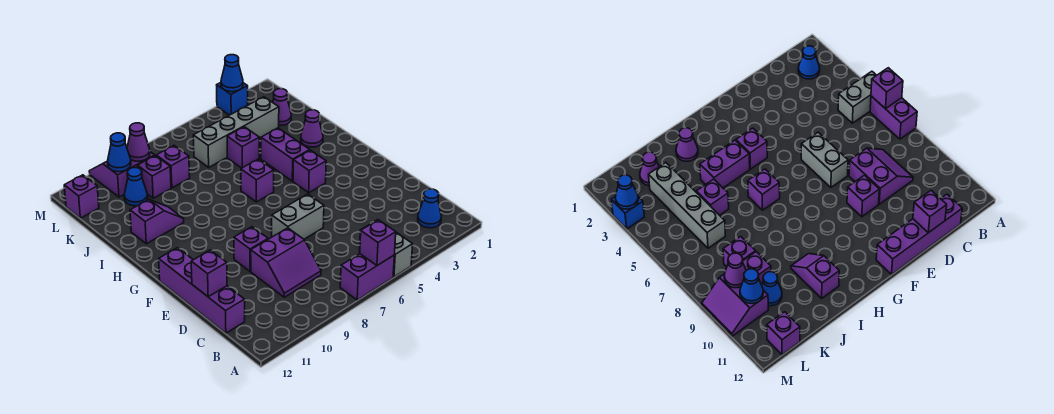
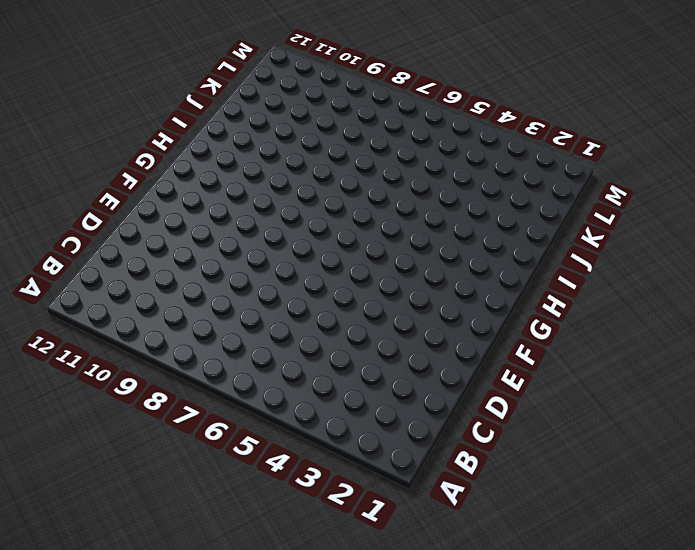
none -> grey brick A5:B5 level 1
none -> purple brick A6:A7 level 1
none -> blue cone B2 level 1

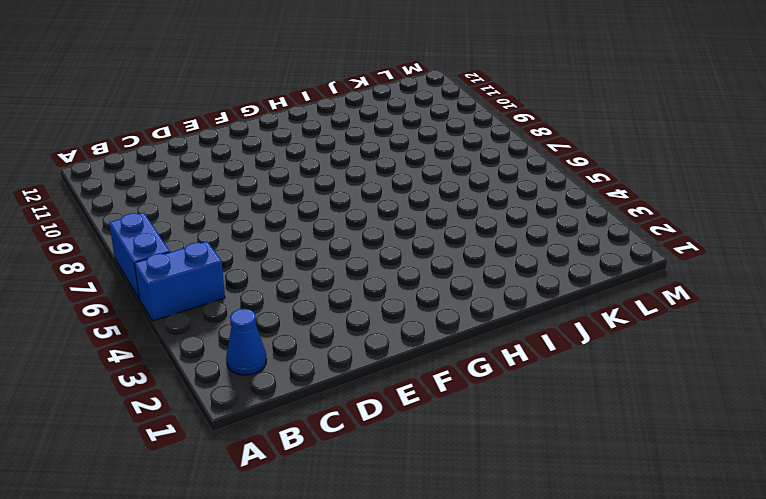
blue brick A5:B5 level 1 -> grey brick A5:B5 level 1
blue brick A6:A7 level 1 -> purple brick A6:A7 level 1
none -> purple slope C8:D9 level 1 top D
none -> purple brick C12:F12 level 1
none -> grey brick E6:E7 level 1

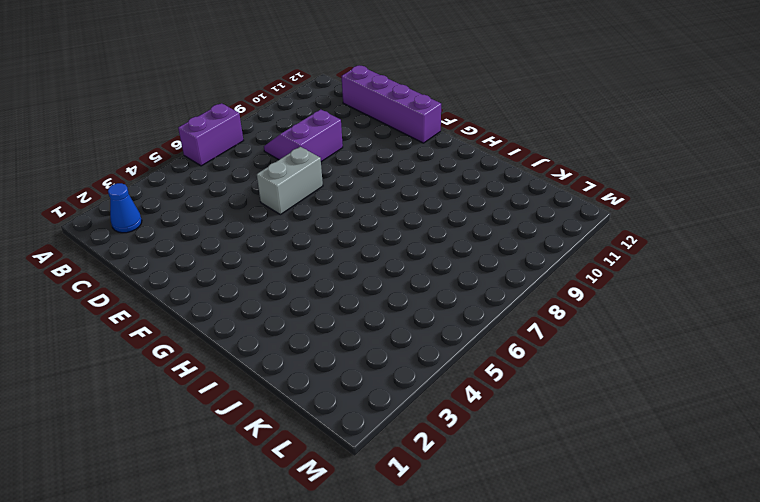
none -> grey brick A5:B5 level 1
none -> purple brick E9 level 1
none -> purple brick G4 level 1

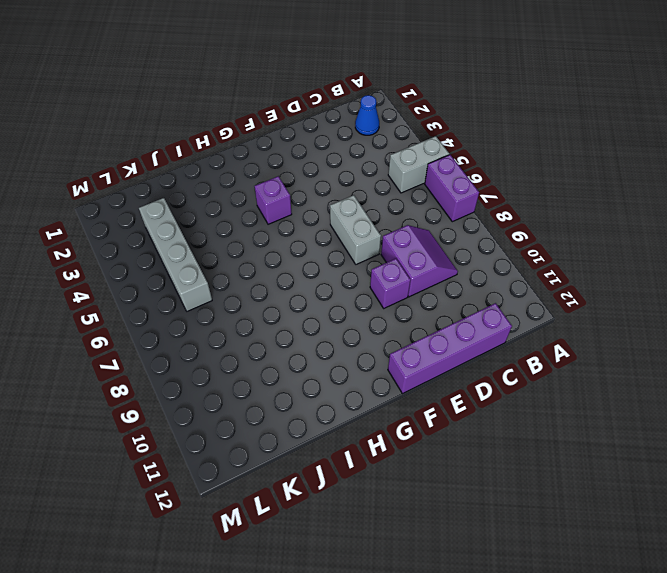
none -> purple brick H4:I4 level 1
none -> purple brick H6 level 1
none -> purple cone I2 level 1

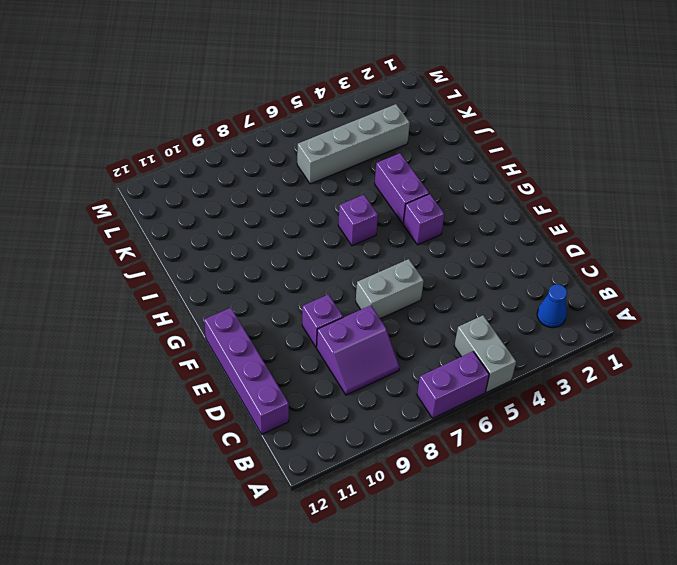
none -> purple cone I2 level 1
none -> purple slope I10:I11 level 1 top 11
none -> purple brick J5 level 1

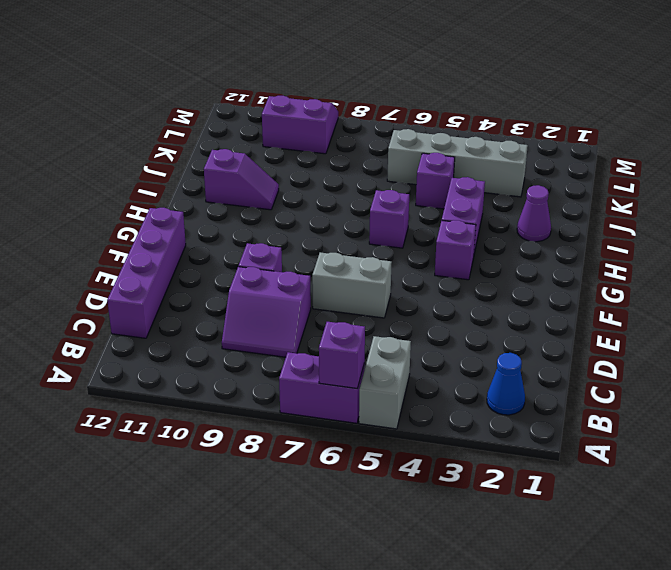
none -> purple cone K2 level 1
none -> purple brick K8 level 1
none -> purple brick K9 level 1

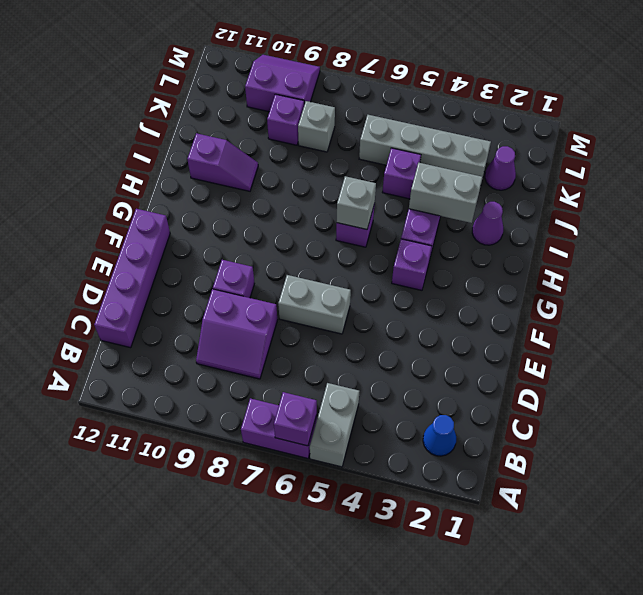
grey brick H6 level 2 -> none
grey brick I3:I4 level 2 -> none
grey brick K8 level 1 -> purple brick K8 level 1
none -> blue cone K10 level 1
none -> purple brick L12 level 1
none -> blue brick M3 level 1

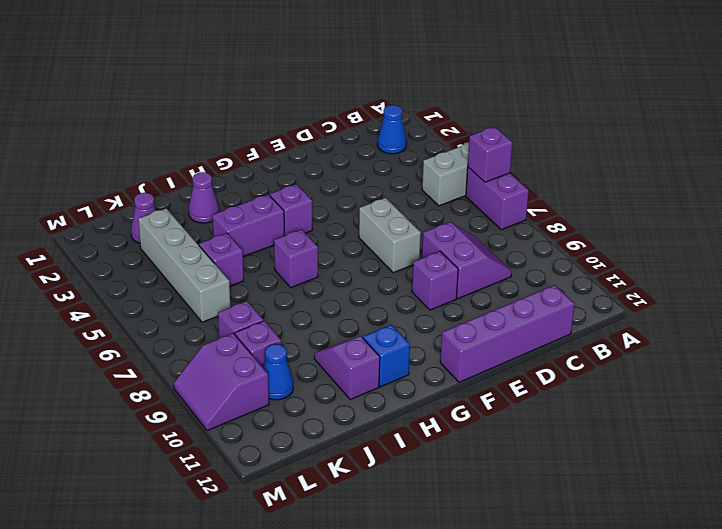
blue brick H11 level 1 -> blue brick M3 level 1
none -> purple brick L12 level 1
none -> purple brick D12 level 2
none -> purple cone L9 level 2

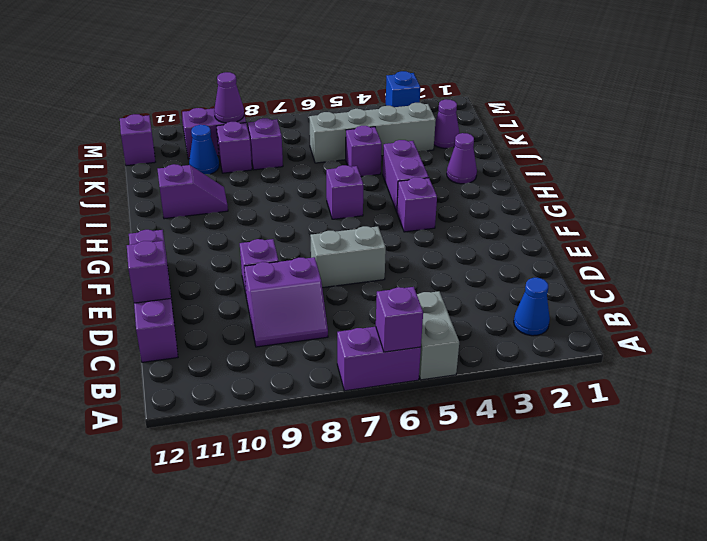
none -> blue cone L10 level 2
none -> blue cone M3 level 2

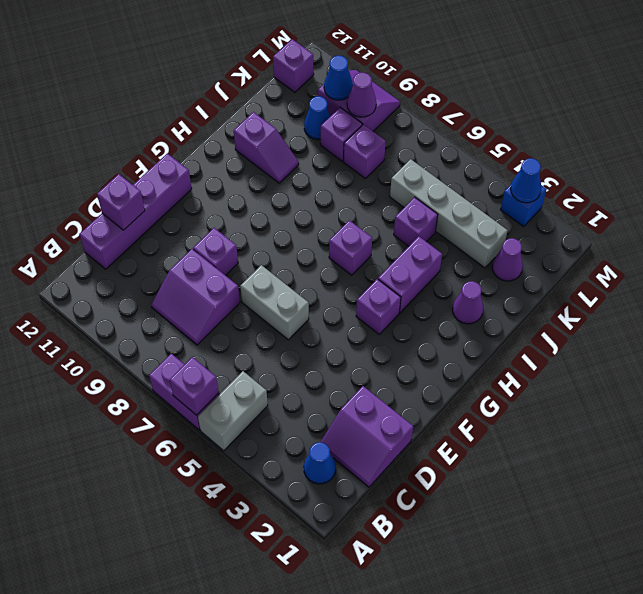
purple slope C1:D2 level 1 top D -> none

